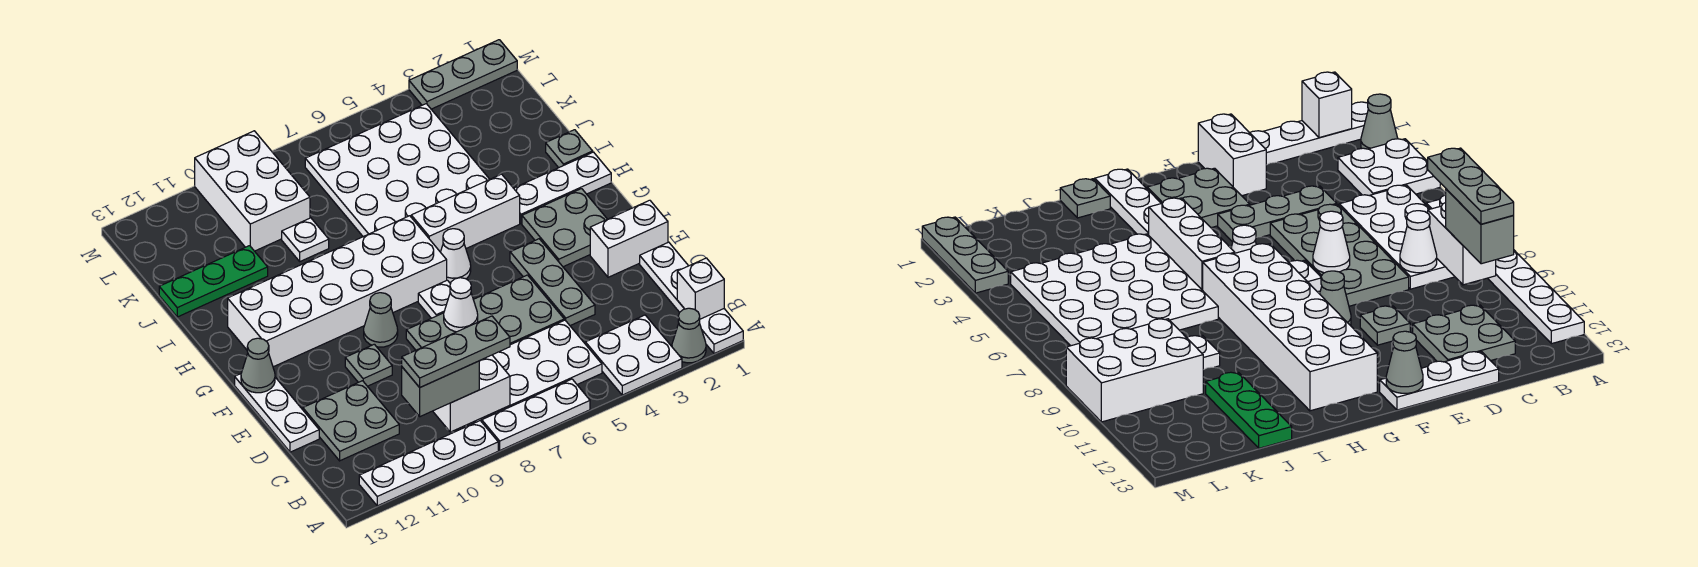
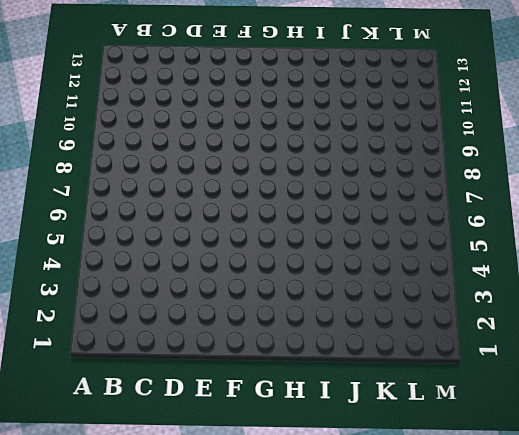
none -> white plate A1:D1 level 1
none -> grey cone A2 level 1
none -> white plate A3:B4 level 1
none -> white plate A6:A8 level 1

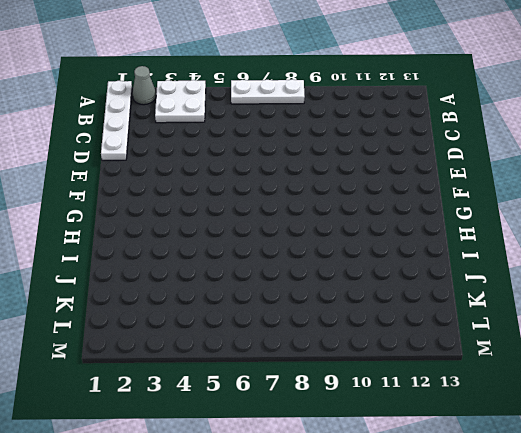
none -> white plate A9:A12 level 1
none -> white plate B5:C8 level 1
none -> grey plate C11:D12 level 1
none -> grey plate D4:F4 level 1

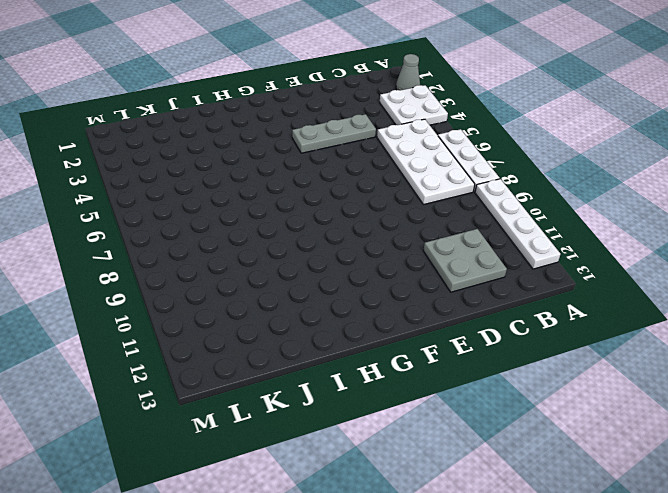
none -> white plate A1:D1 level 1
none -> grey plate D5:E8 level 1
none -> white plate D13:F13 level 1
none -> white brick E1:E2 level 1

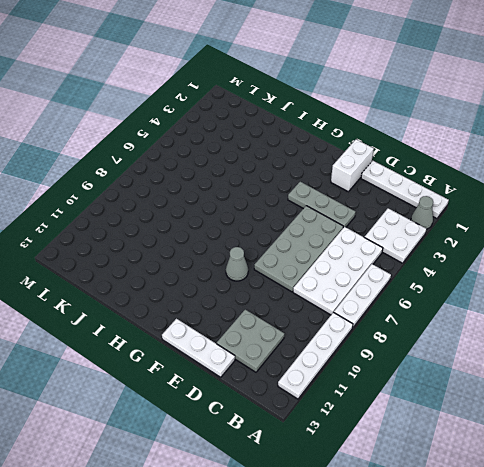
none -> grey plate E10 level 1
none -> grey plate F2:G3 level 1
none -> white plate F7 level 1
none -> white cone G6 level 1

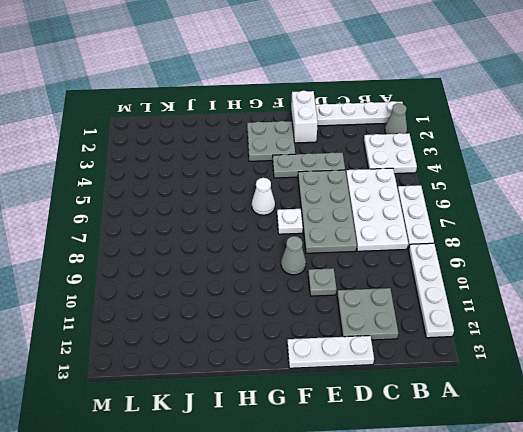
none -> white brick G7:H12 level 1
none -> white plate H1:H3 level 1
none -> white brick H4:H6 level 1
none -> grey plate I1 level 1

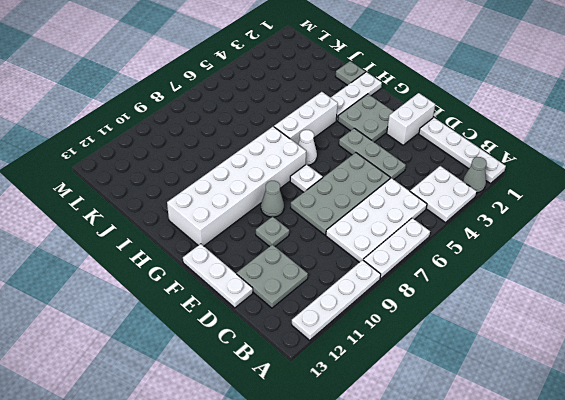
none -> white plate I4:L7 level 1
none -> white plate J9 level 1
none -> green plate J11:J13 level 1
none -> white brick K9:M10 level 1

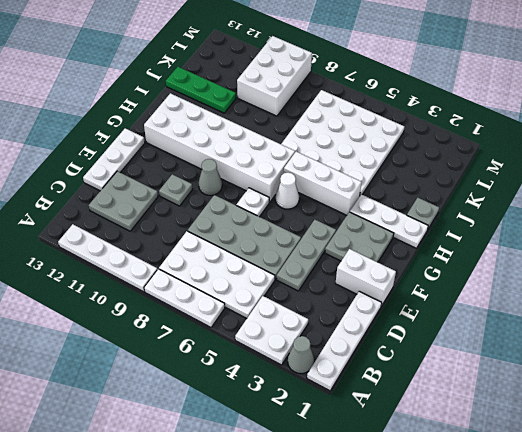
none -> white plate J9 level 1
none -> grey plate M1:M3 level 1
none -> white brick B1 level 2
none -> white brick B8:B9 level 2

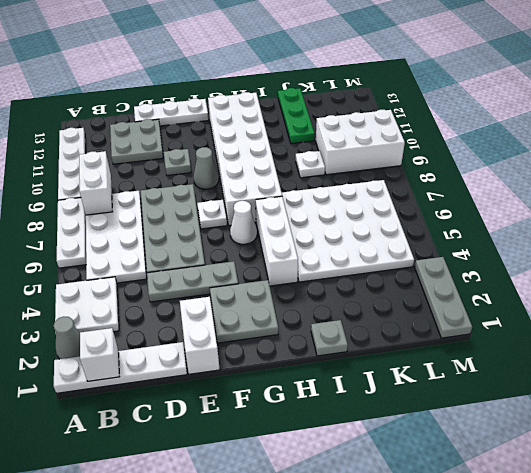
none -> white plate H1:H3 level 1
none -> white cone C8 level 2
none -> white cone E7 level 2
none -> grey cone F13 level 2

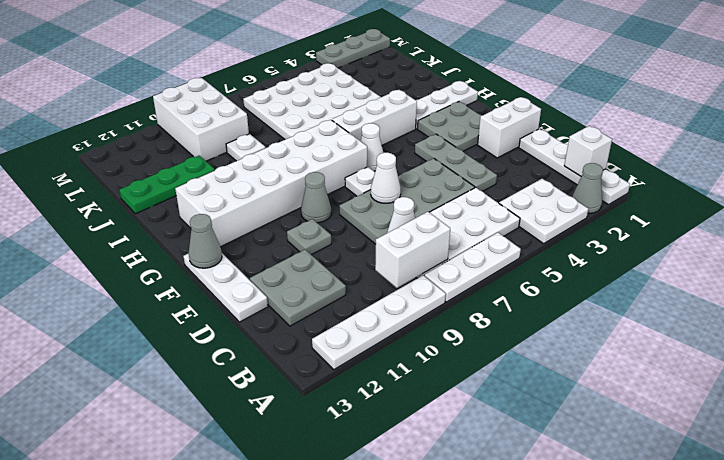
none -> grey plate I1 level 1
none -> grey brick B9:B10 level 3
none -> grey plate B8:B10 level 4

